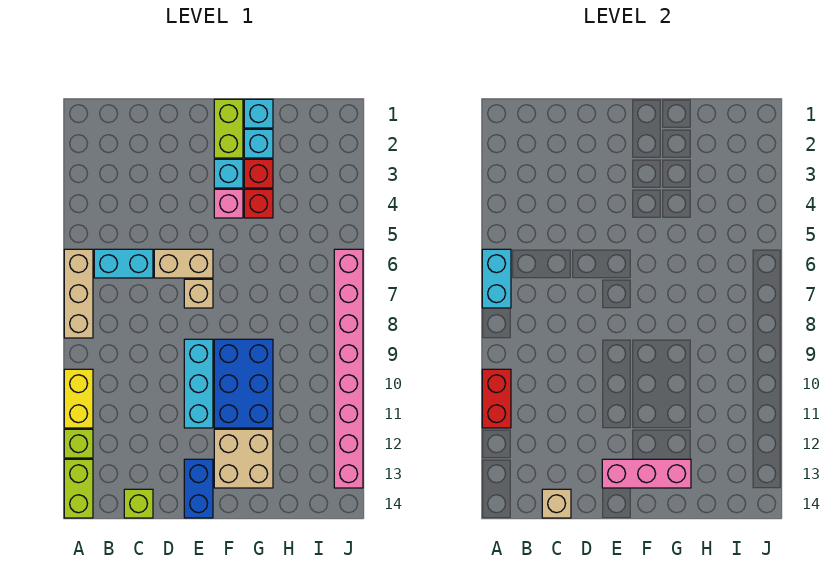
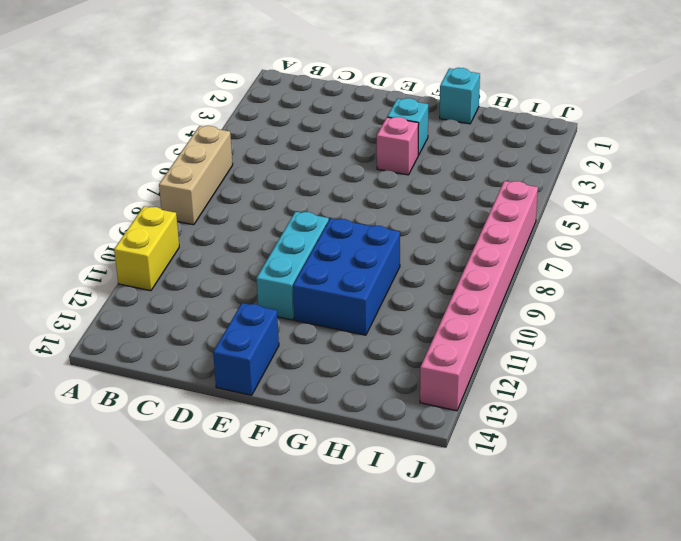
none -> lime brick A12 level 1
none -> lime brick A13:A14 level 1
none -> cyan brick B6:C6 level 1

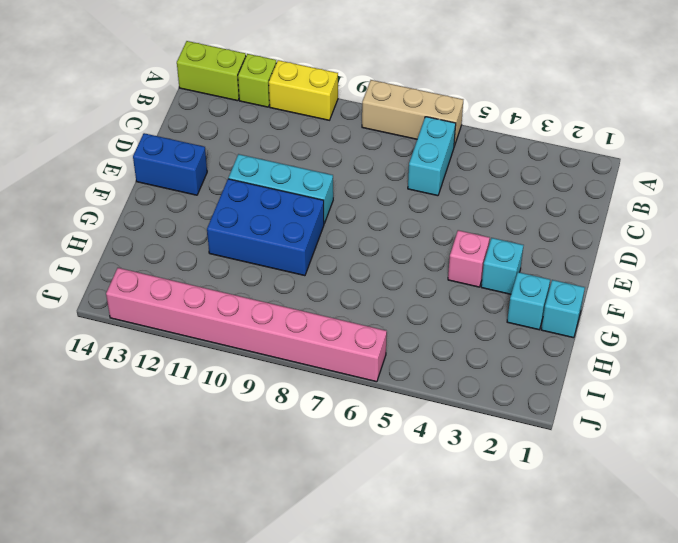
none -> lime brick C14 level 1
none -> tan brick D6:E6 level 1
none -> tan brick E7 level 1

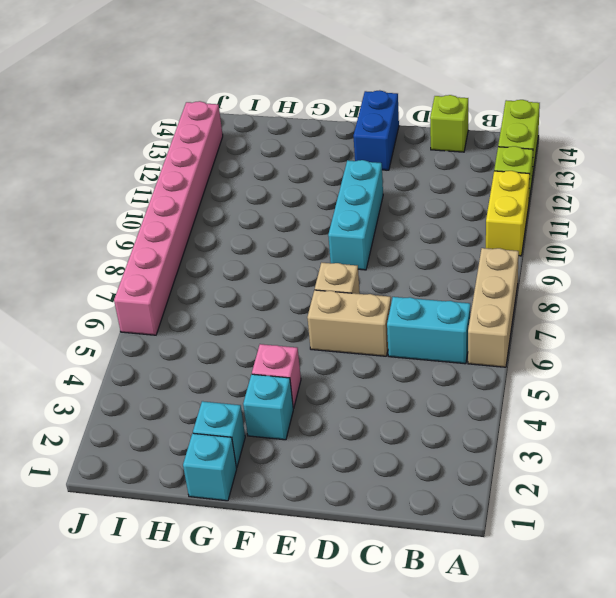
none -> lime brick F1:F2 level 1
none -> blue brick F9:G11 level 1
none -> tan brick F12:G13 level 1

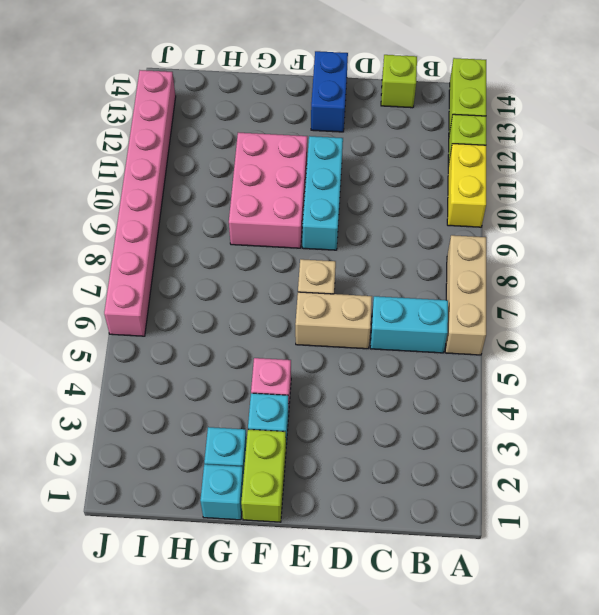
pink brick F9:G11 level 1 -> blue brick F9:G11 level 1
none -> tan brick F12:G13 level 1
none -> red brick G3 level 1
none -> red brick G4 level 1

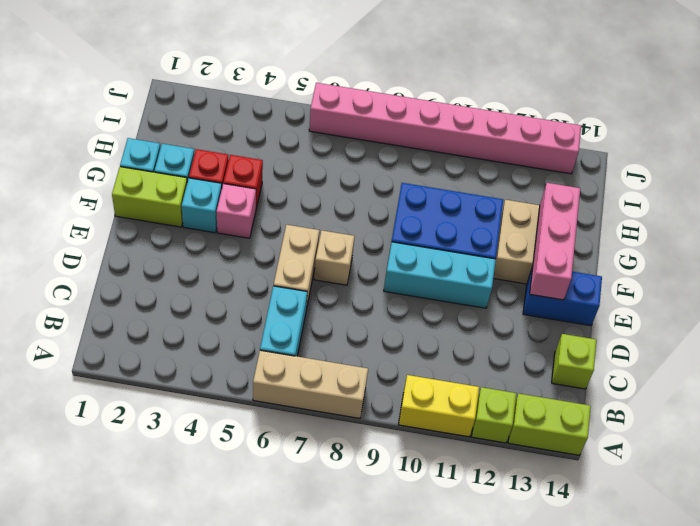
none -> cyan brick A6:A7 level 2
none -> red brick A10:A11 level 2
none -> tan brick C14 level 2

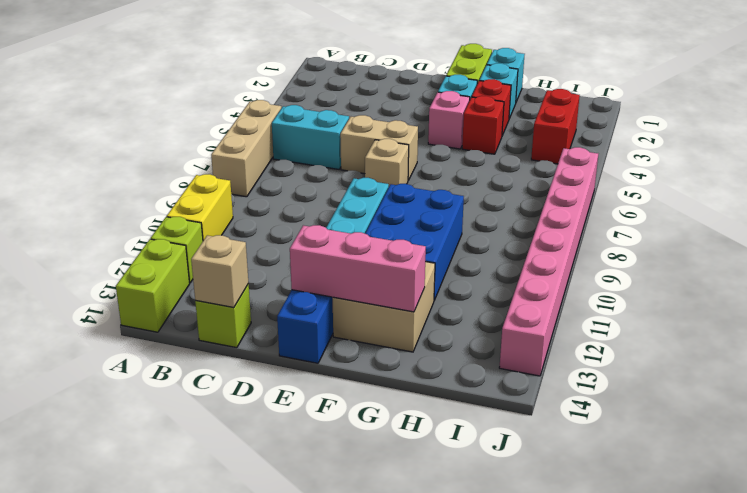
red brick I3:I4 level 1 -> red brick A10:A11 level 2
none -> cyan brick A6:A7 level 2

